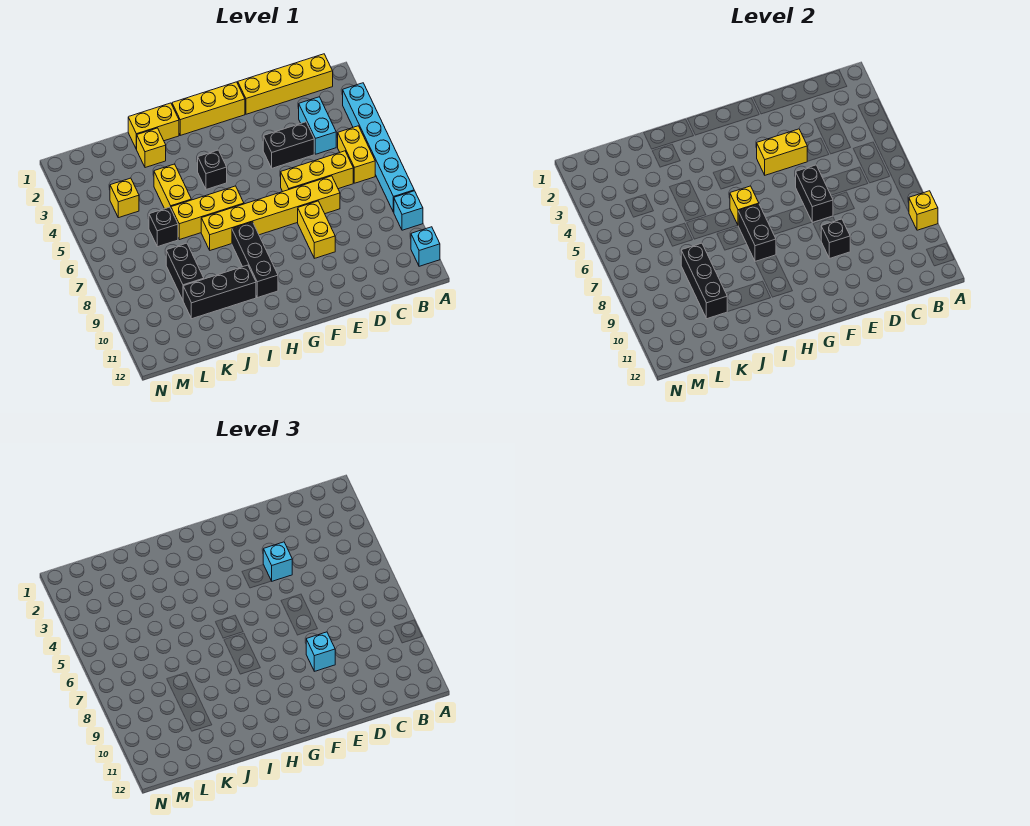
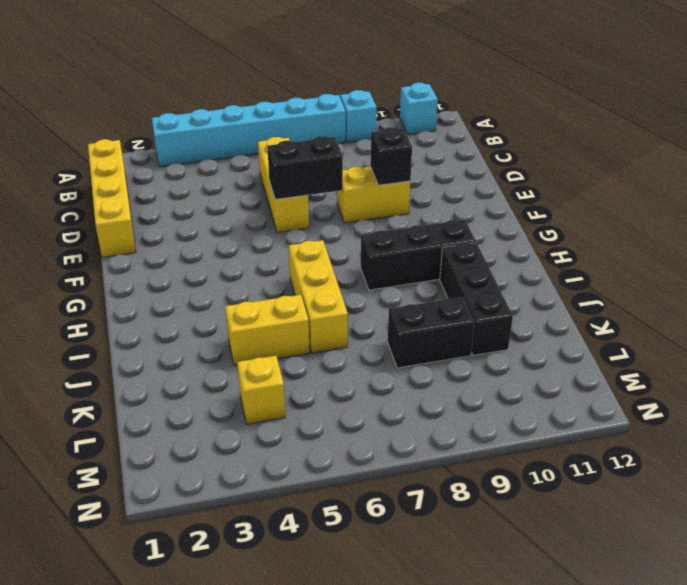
none -> yellow brick B5:B6 level 1
none -> cyan brick C3:C4 level 1
none -> black brick D4:E4 level 1
none -> yellow brick D7:I7 level 1

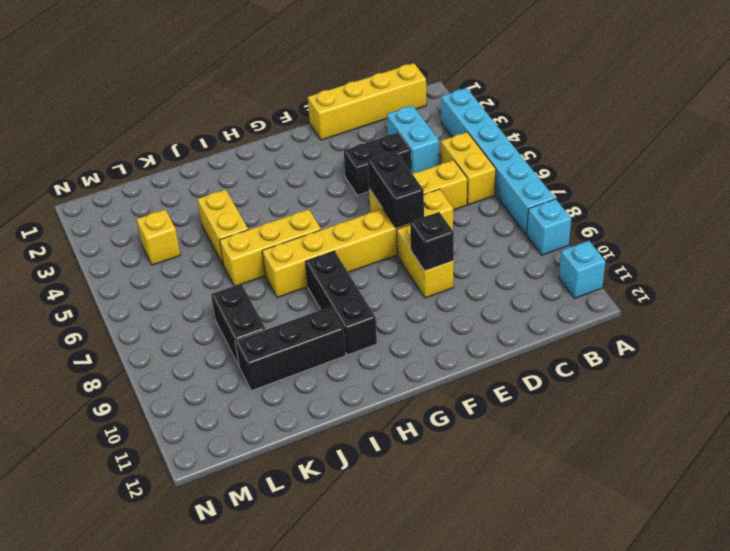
none -> yellow brick F1:H1 level 1
none -> black brick H4 level 1
none -> yellow brick I1:J1 level 1
none -> yellow brick J2 level 1

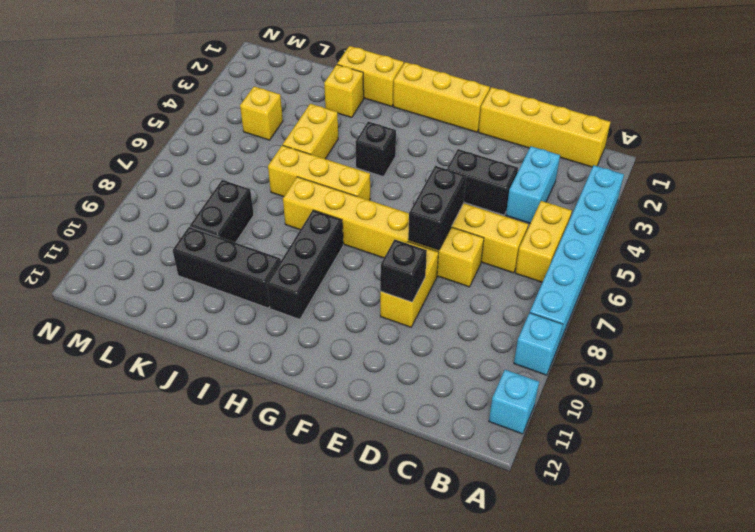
none -> black brick K6 level 1
none -> yellow brick A9 level 2
none -> yellow brick E4:F4 level 2
none -> yellow brick H6 level 2

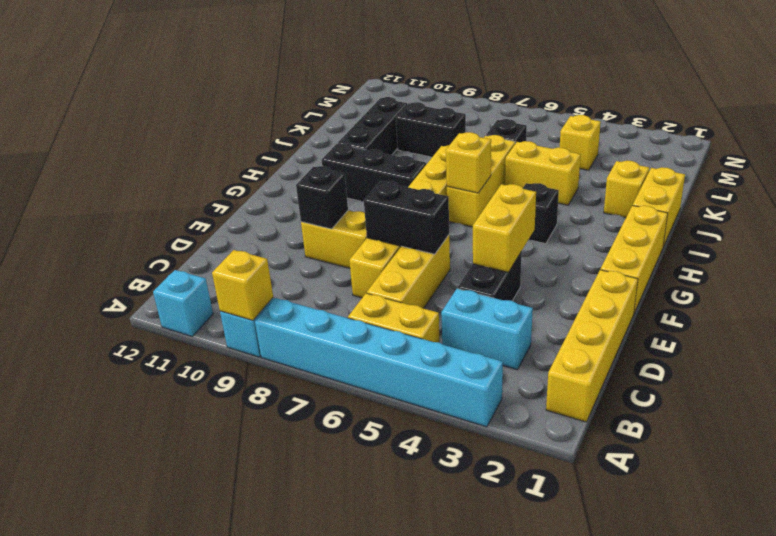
none -> black brick H7:H8 level 2
none -> black brick K8:K10 level 2
none -> cyan brick E4 level 3
none -> cyan brick E9 level 3

